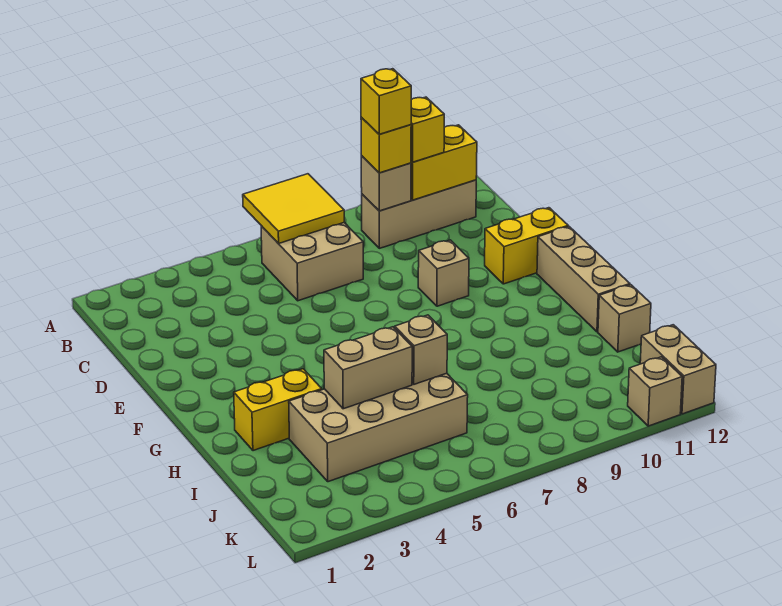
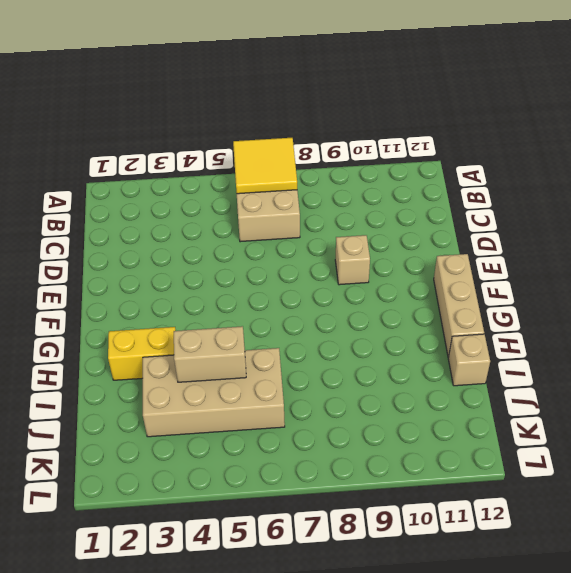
none -> tan brick B9:B11 level 1
none -> yellow brick E11:E12 level 1
none -> tan brick K12:L12 level 1

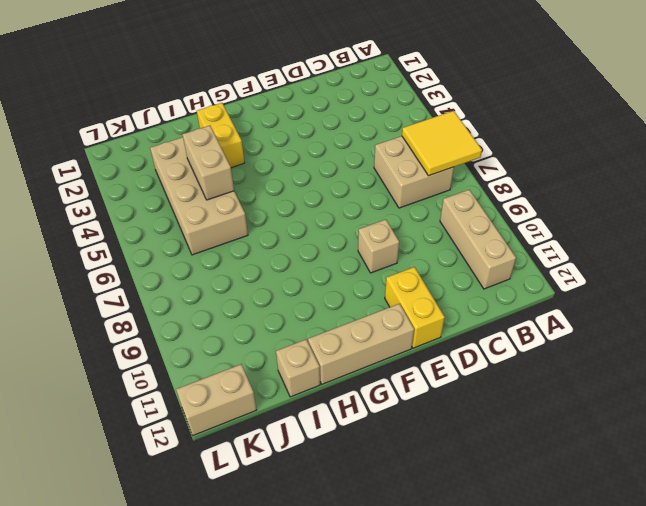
none -> tan brick L11 level 1
none -> tan brick B9 level 2
none -> yellow brick B10:B11 level 2

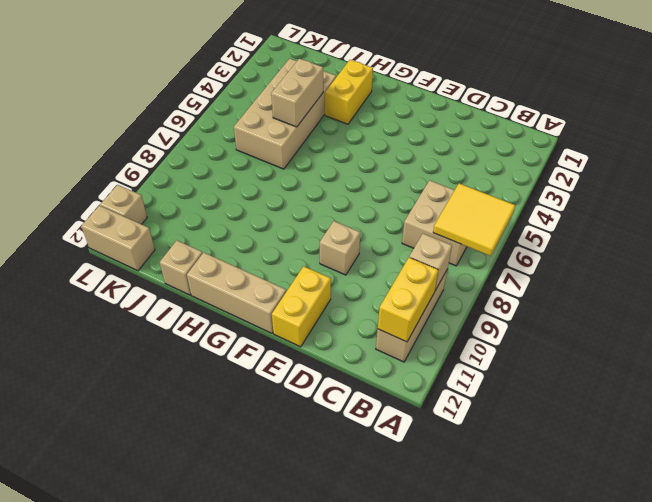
none -> tan brick I6 level 2
none -> yellow brick B9 level 3
none -> yellow brick B10 level 3

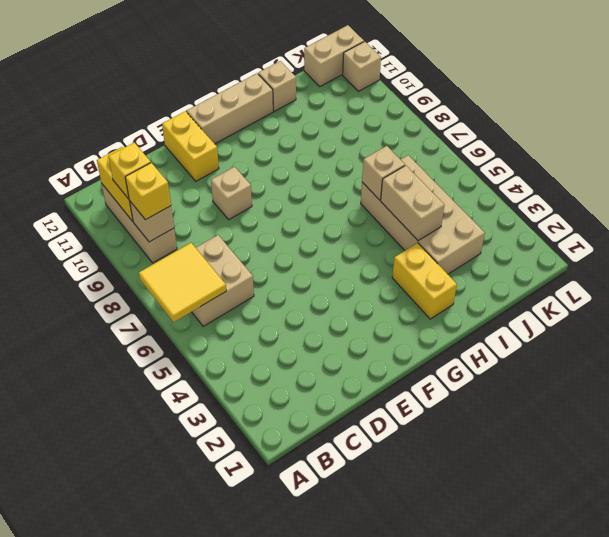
none -> yellow brick B9 level 4

